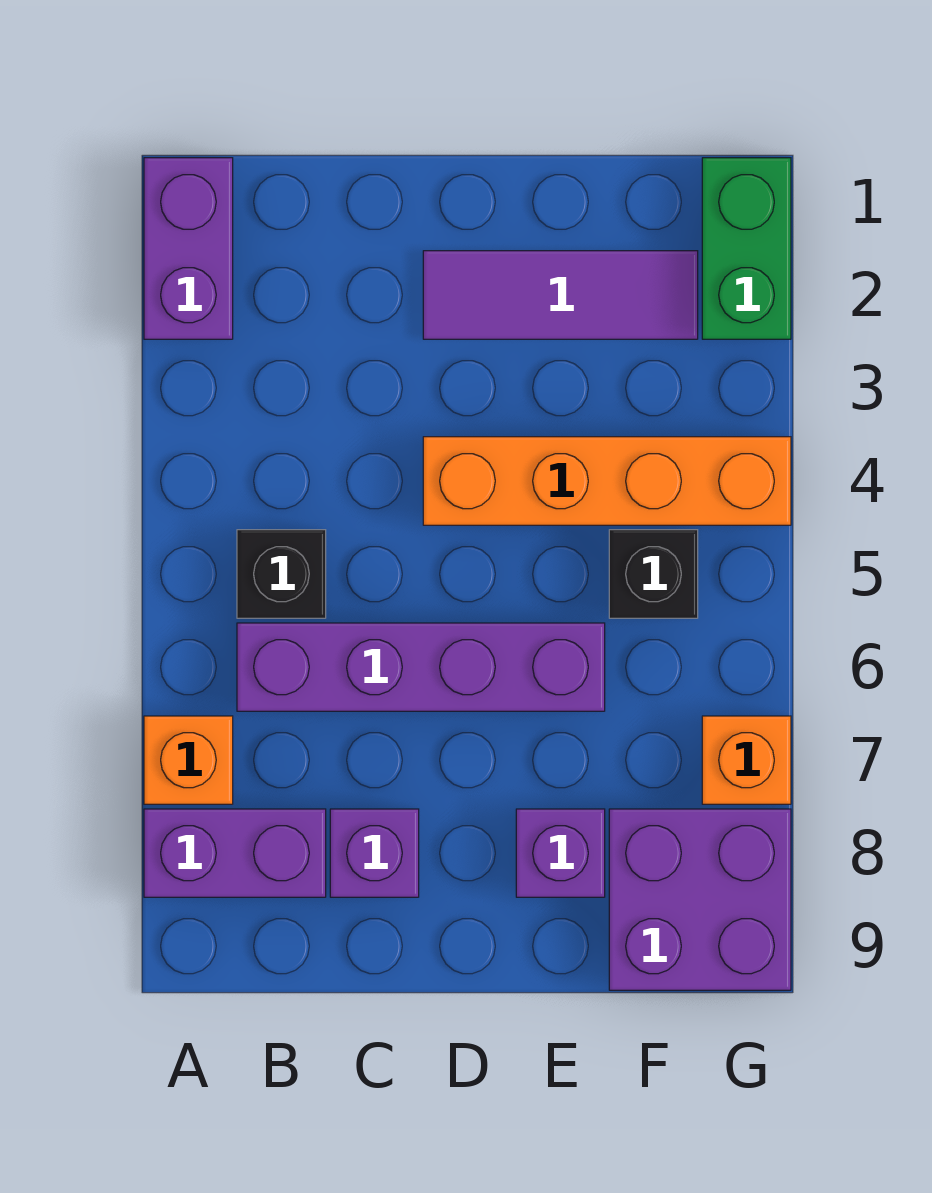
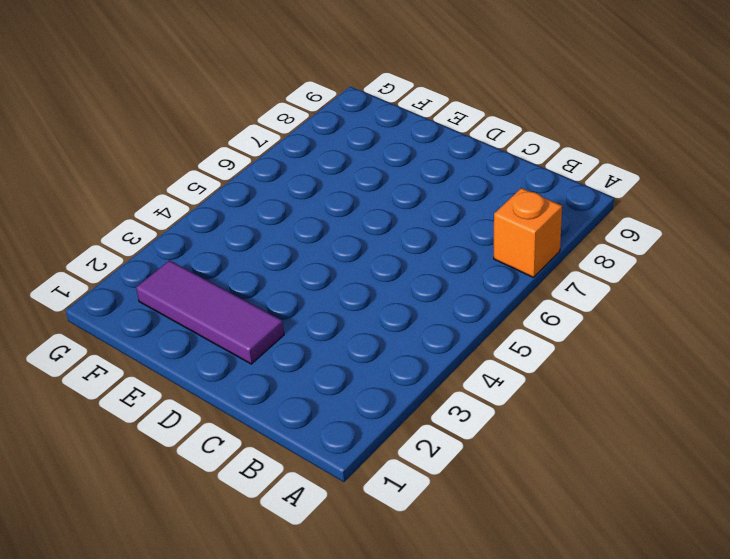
none -> purple brick A1:A2 level 1
none -> purple brick A8:B8 level 1
none -> black brick B5 level 1

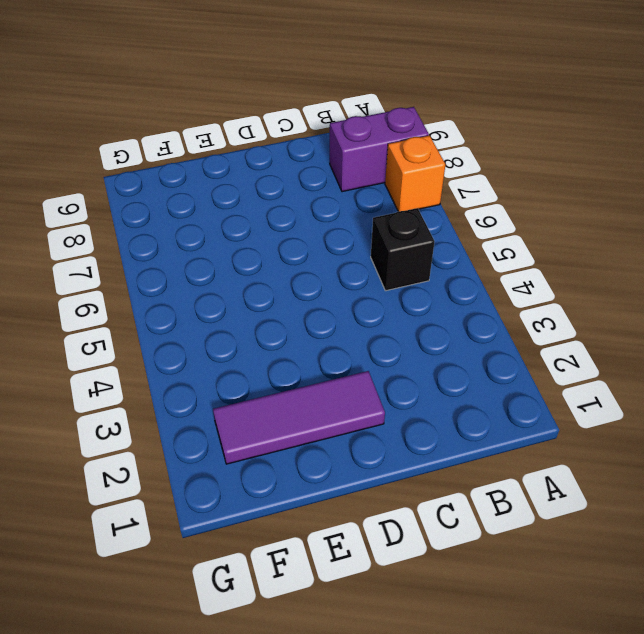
none -> purple brick A1:A2 level 1
none -> purple brick B6:E6 level 1
none -> purple brick C8 level 1

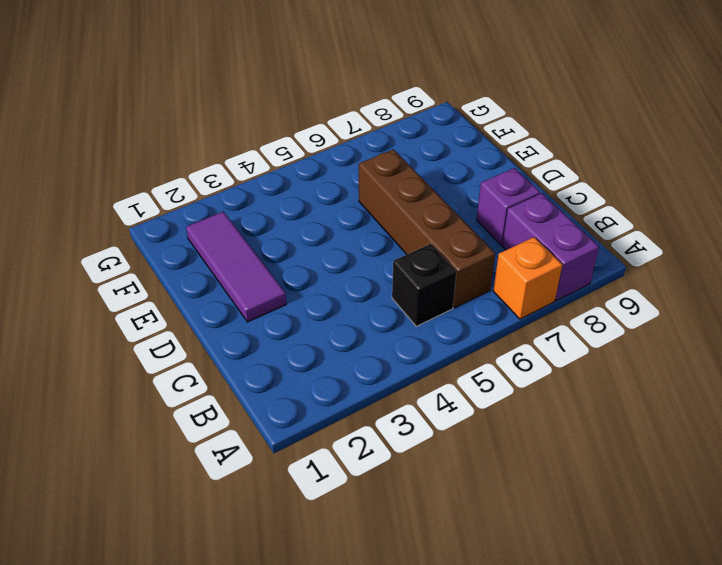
brown brick B6:E6 level 1 -> purple brick B6:E6 level 1
none -> purple brick A1:A2 level 1
none -> orange brick D4:G4 level 1
none -> purple brick E8 level 1

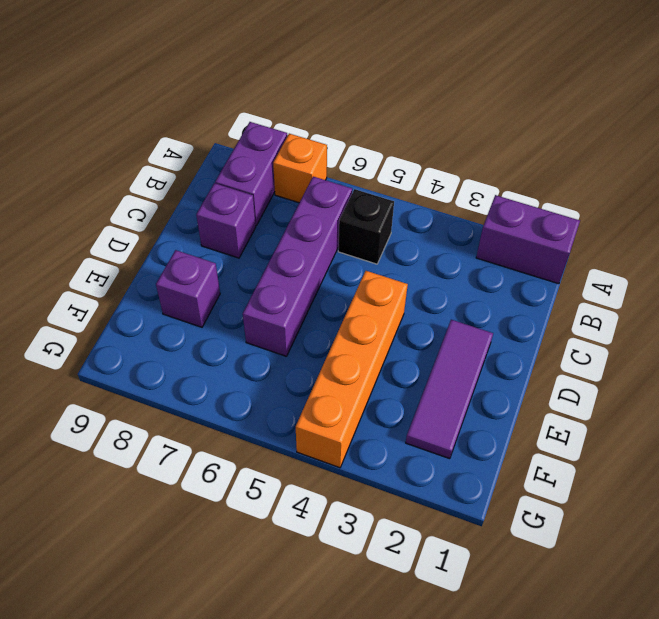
none -> black brick F5 level 1
none -> purple brick F8:G9 level 1
none -> green brick G1:G2 level 1

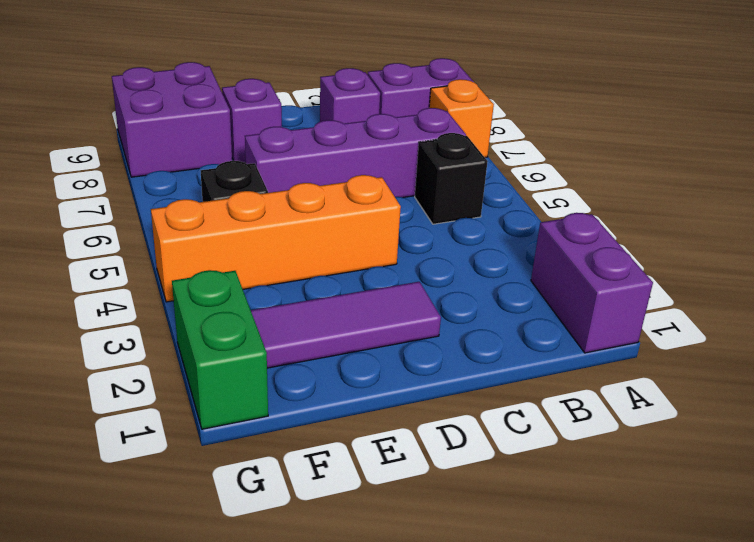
none -> orange brick G7 level 1

